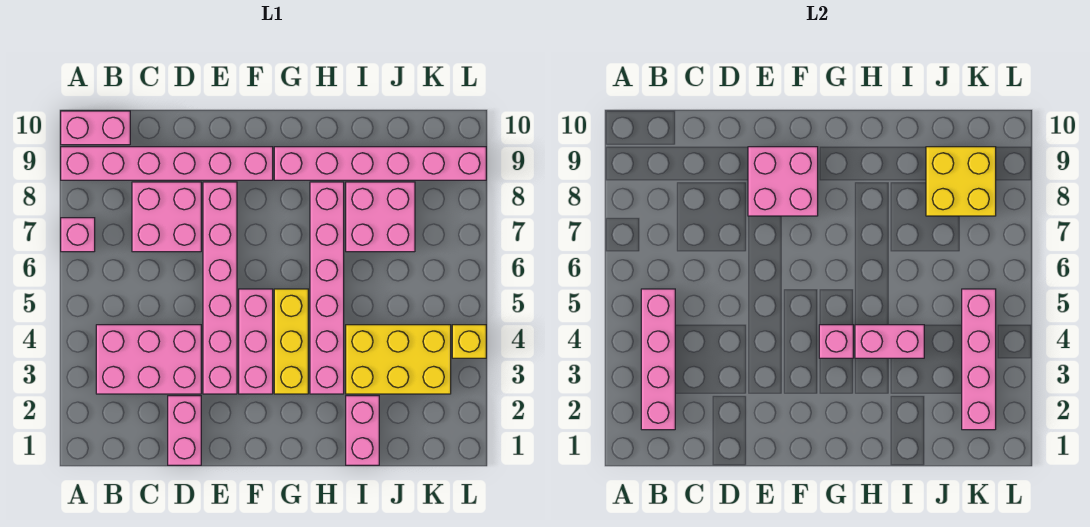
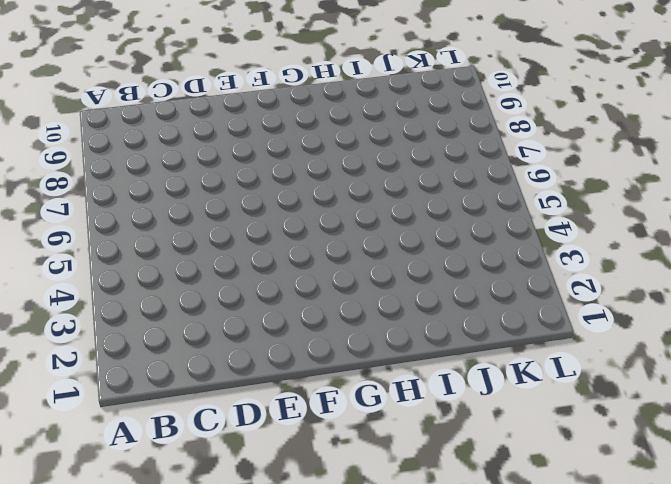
none -> pink brick A7 level 1
none -> pink brick A9:F9 level 1
none -> pink brick A10:B10 level 1

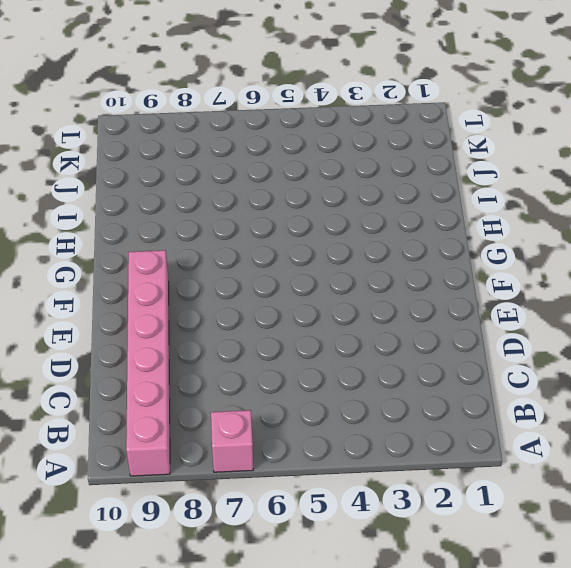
none -> pink brick A10:B10 level 1
none -> pink brick B3:D4 level 1
none -> pink brick C7:D8 level 1

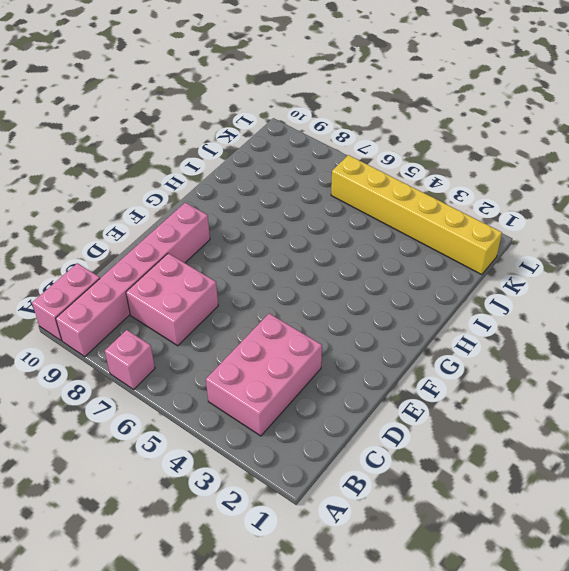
yellow brick K1:K6 level 1 -> yellow brick I3:K4 level 1
none -> pink brick D1:D2 level 1
none -> pink brick E3:E8 level 1
none -> pink brick F3:F5 level 1

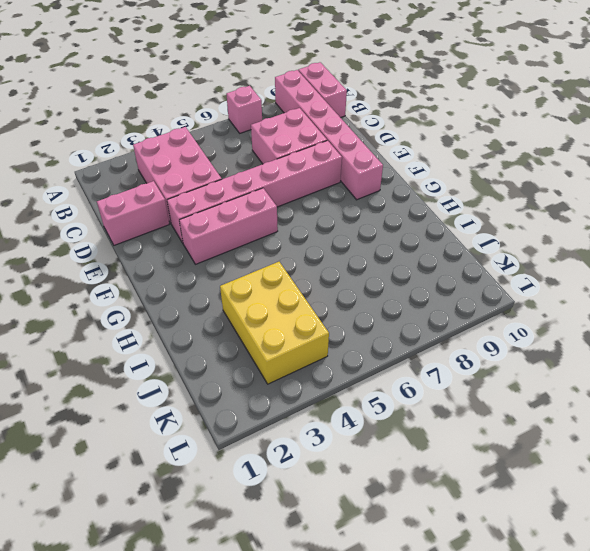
none -> yellow brick G3:G5 level 1
none -> pink brick G9:L9 level 1
none -> pink brick H3:H8 level 1

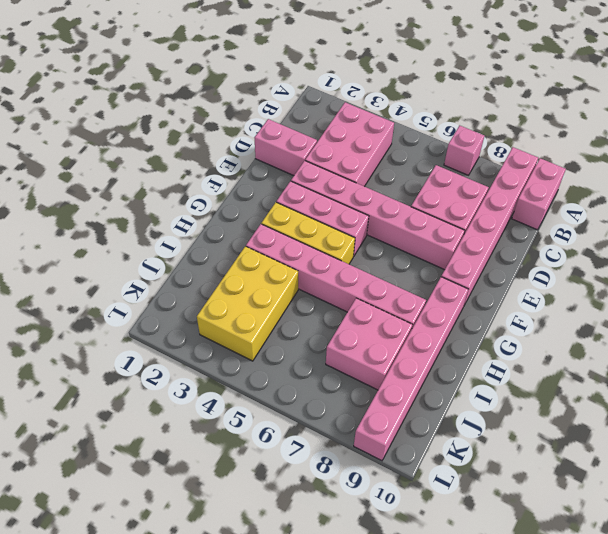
none -> pink brick I1:I2 level 1
none -> yellow brick L4 level 1
none -> pink brick B2:B5 level 2

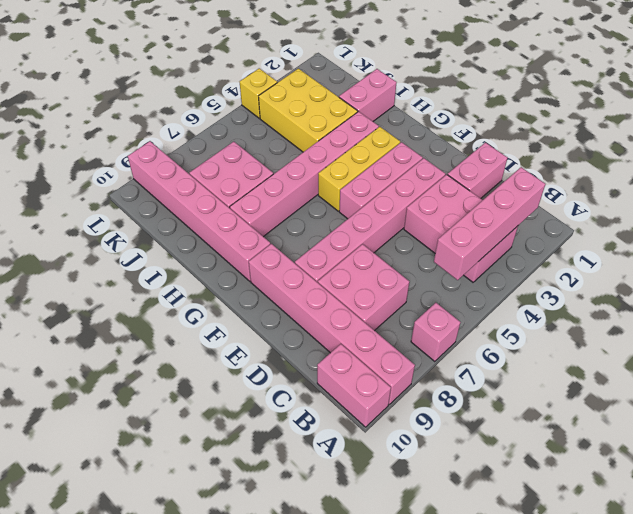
none -> pink brick E8:F9 level 2
none -> pink brick G4 level 2
none -> pink brick H4:I4 level 2

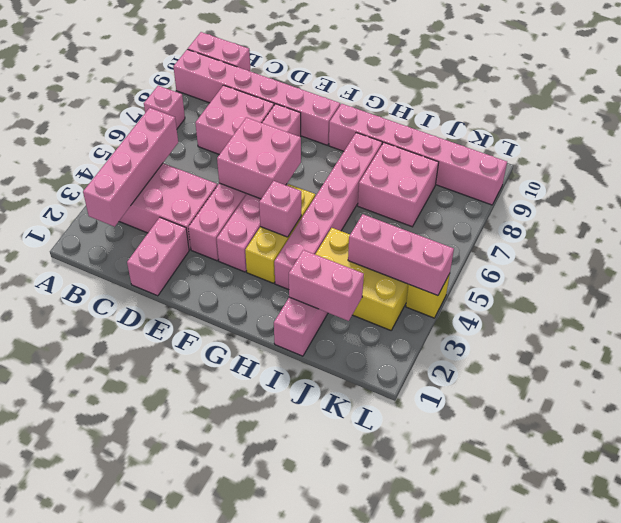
pink brick E5:F6 level 2 -> pink brick E8:F9 level 2
pink brick I2:J2 level 2 -> pink brick H4:I4 level 2
pink brick J4:L4 level 2 -> pink brick K2:K5 level 2
none -> yellow brick J8:K9 level 2

